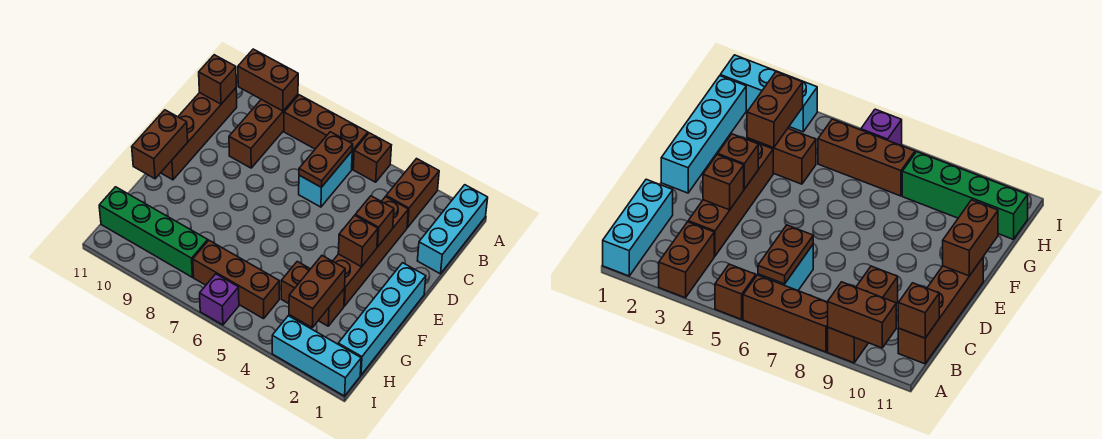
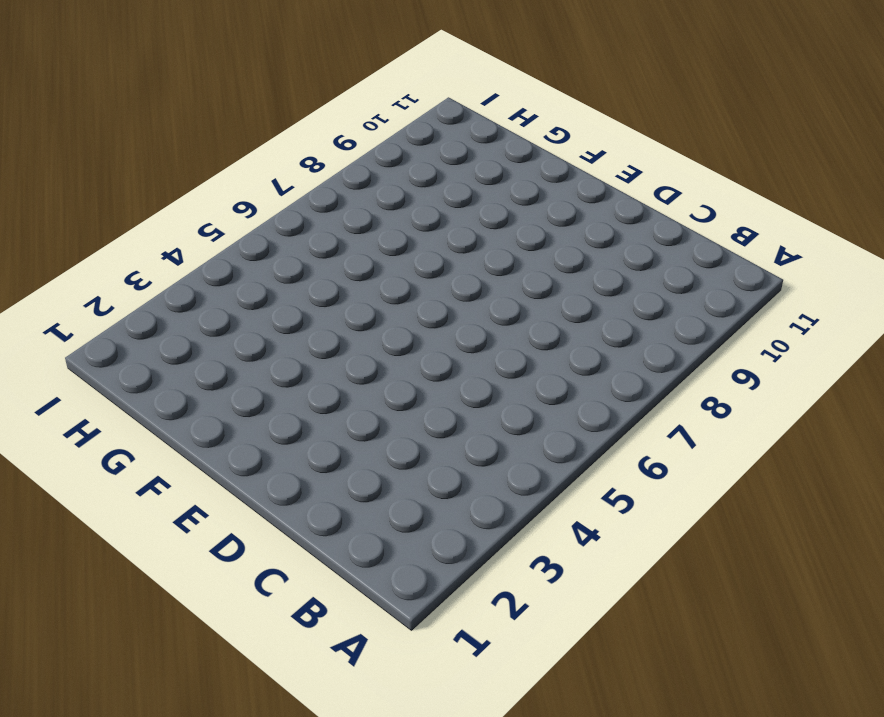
none -> cyan brick A1:C1 level 1
none -> brown brick A3:B3 level 1
none -> brown brick A5 level 1

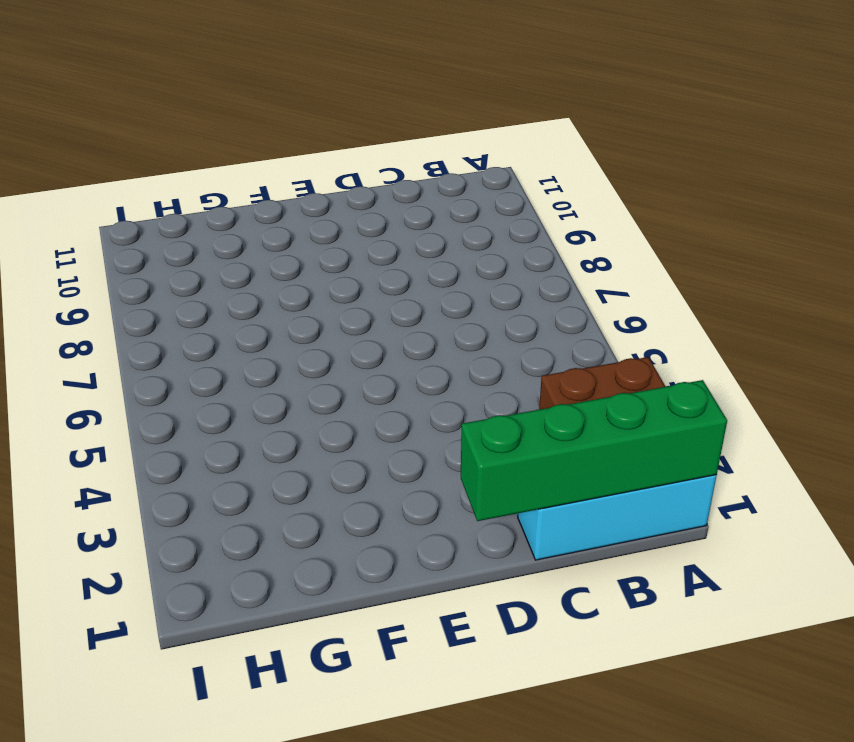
green brick A1:D1 level 2 -> green brick H8:H11 level 1
none -> brown brick A5 level 1
none -> brown brick A6:A8 level 1
none -> brown brick A9:C9 level 1

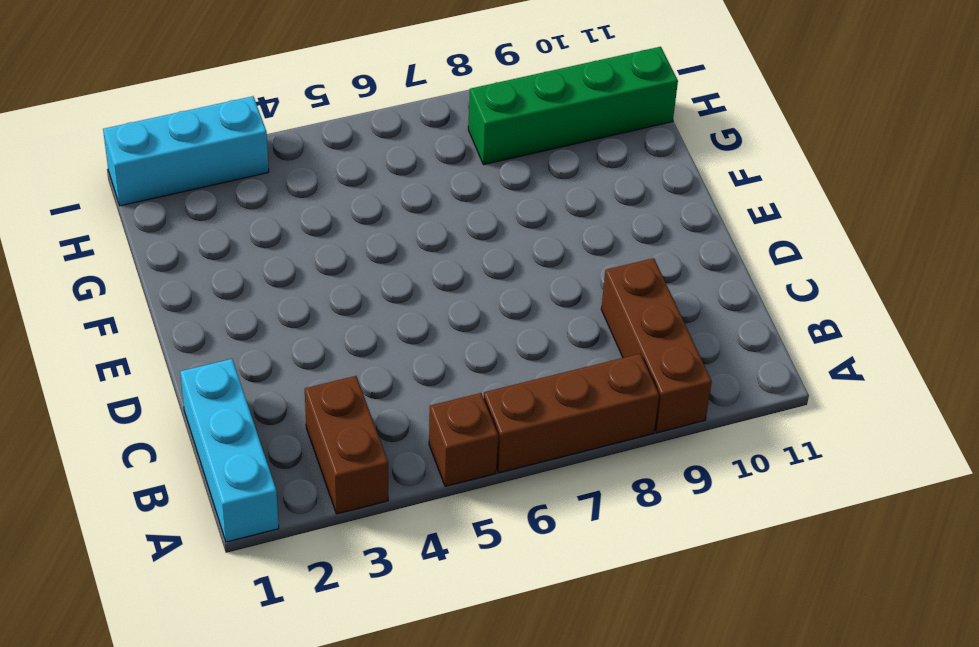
none -> cyan brick B6:C6 level 1
none -> brown brick B11:E11 level 1
none -> brown brick C3:F3 level 1

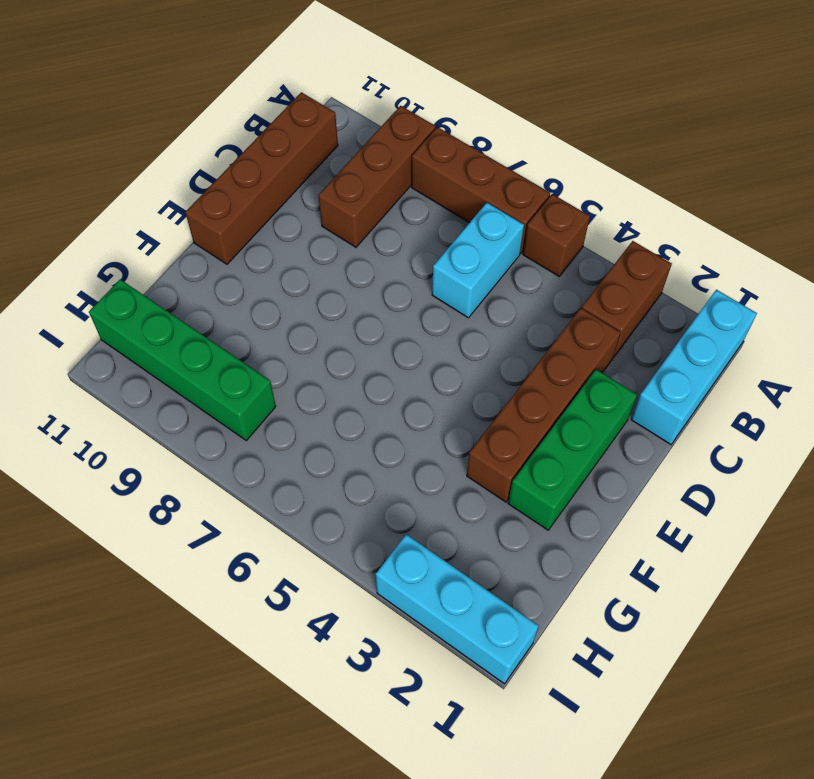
green brick D2:F2 level 1 -> none
none -> cyan brick E1:H1 level 1
none -> brown brick G3:G4 level 1
none -> brown brick H5:H7 level 1

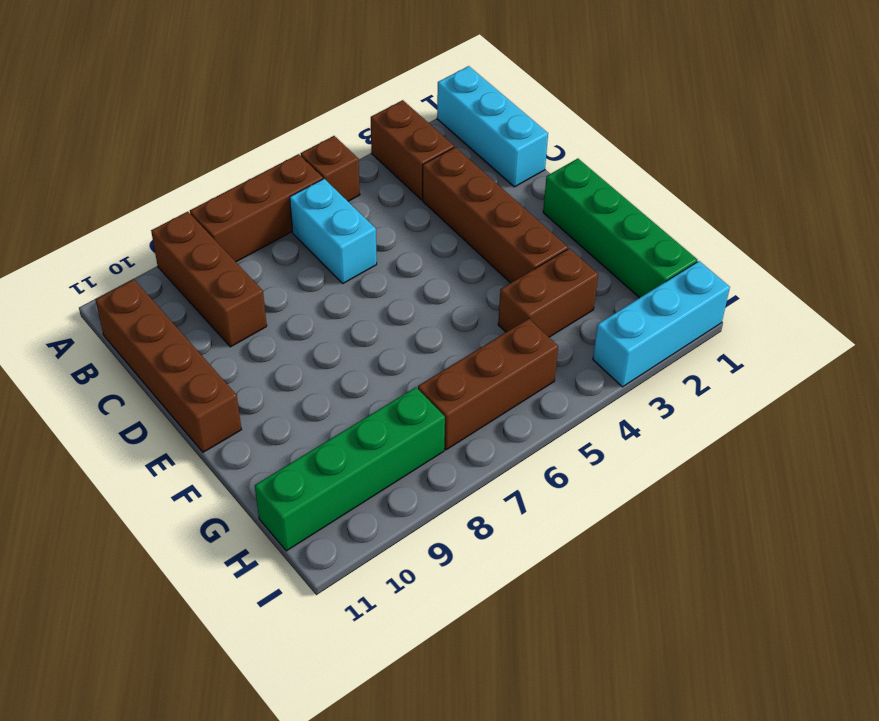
green brick E1:H1 level 1 -> cyan brick E1:H1 level 1
none -> purple brick I6 level 1
none -> brown brick A9:A10 level 2
none -> brown plate B6:C6 level 2

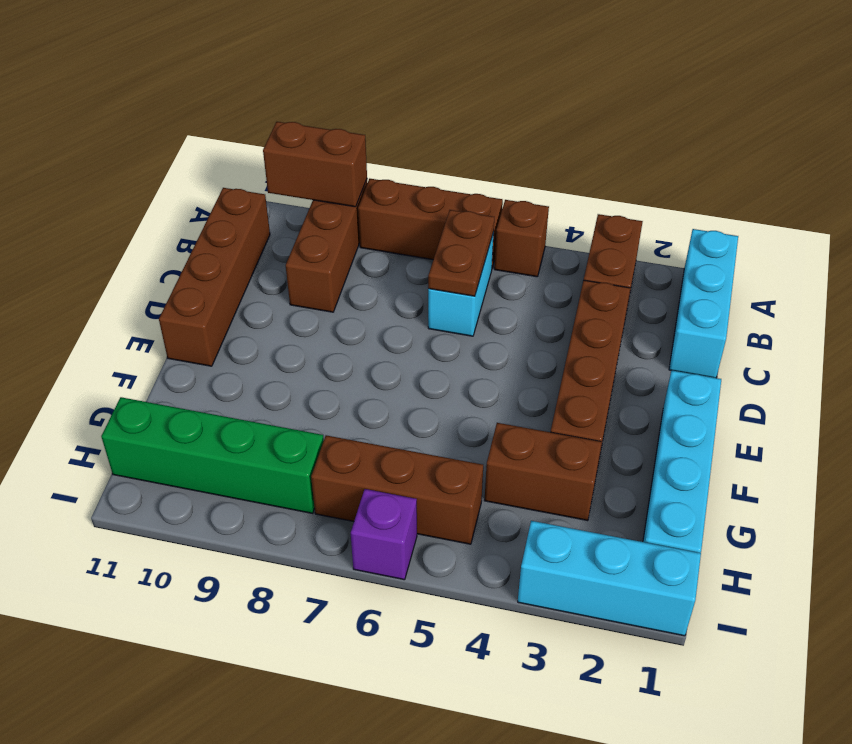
none -> brown brick B11 level 2
none -> brown brick D3 level 2
none -> brown brick E3 level 2

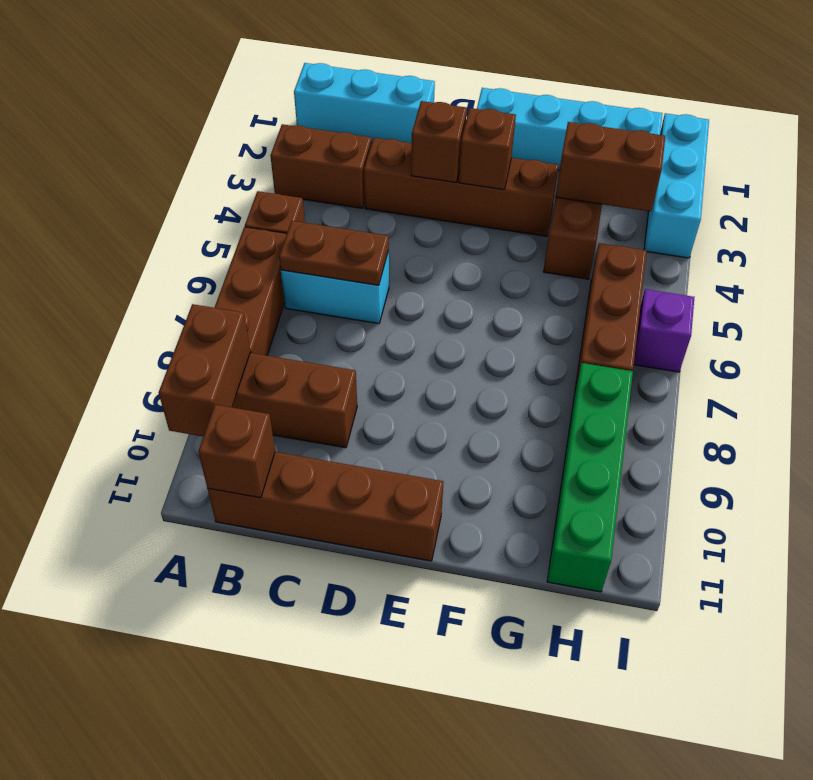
none -> brown brick E11:F11 level 2

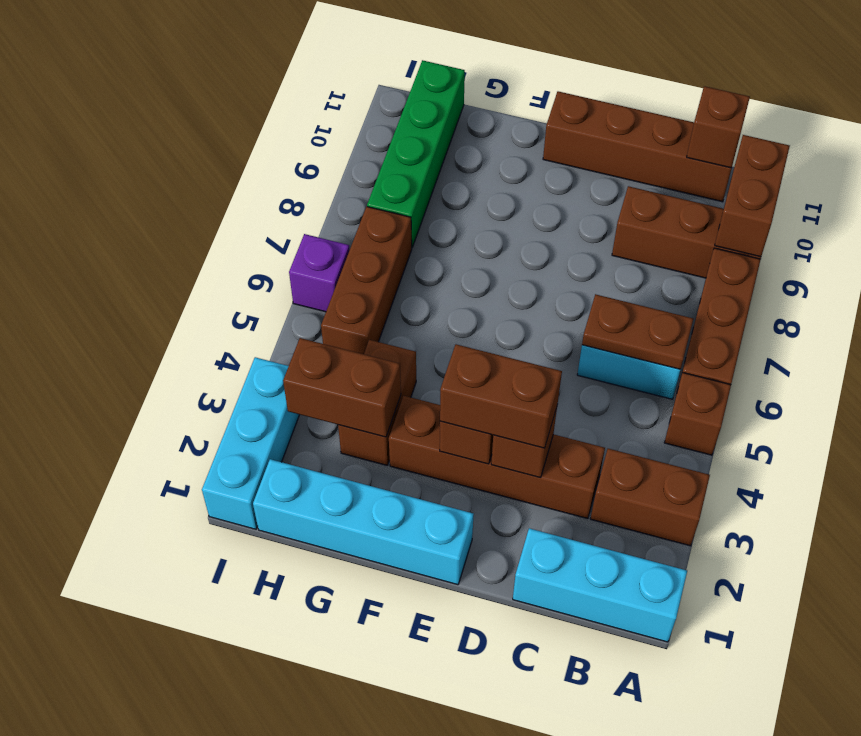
brown brick D3:E3 level 3 -> brown brick E11:F11 level 2

